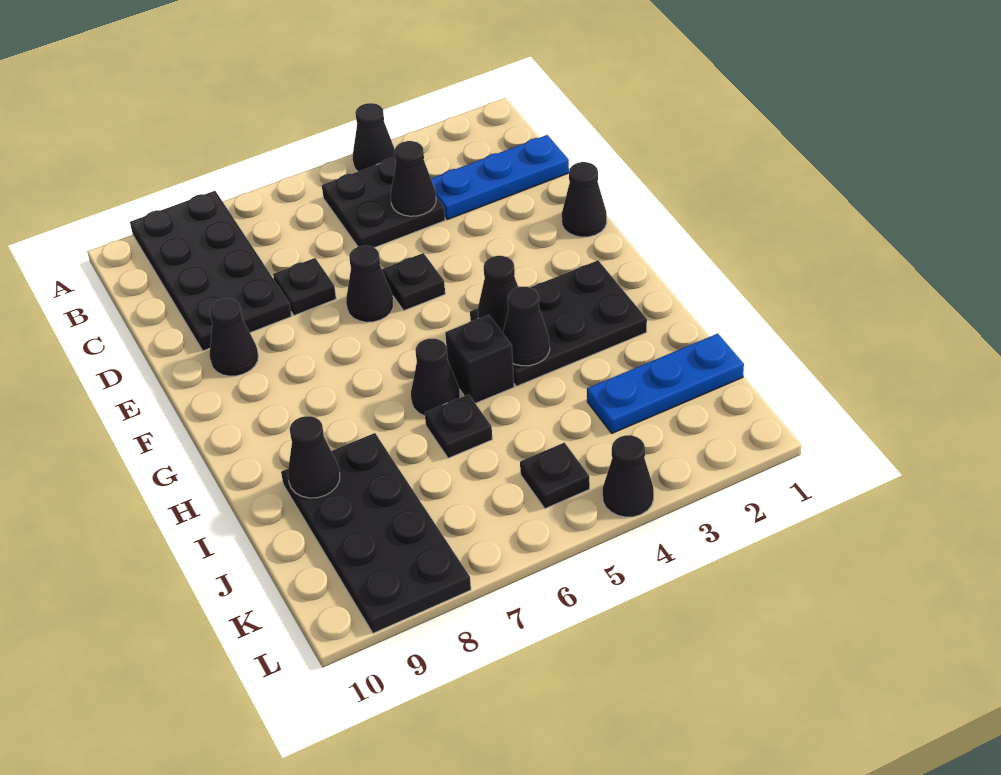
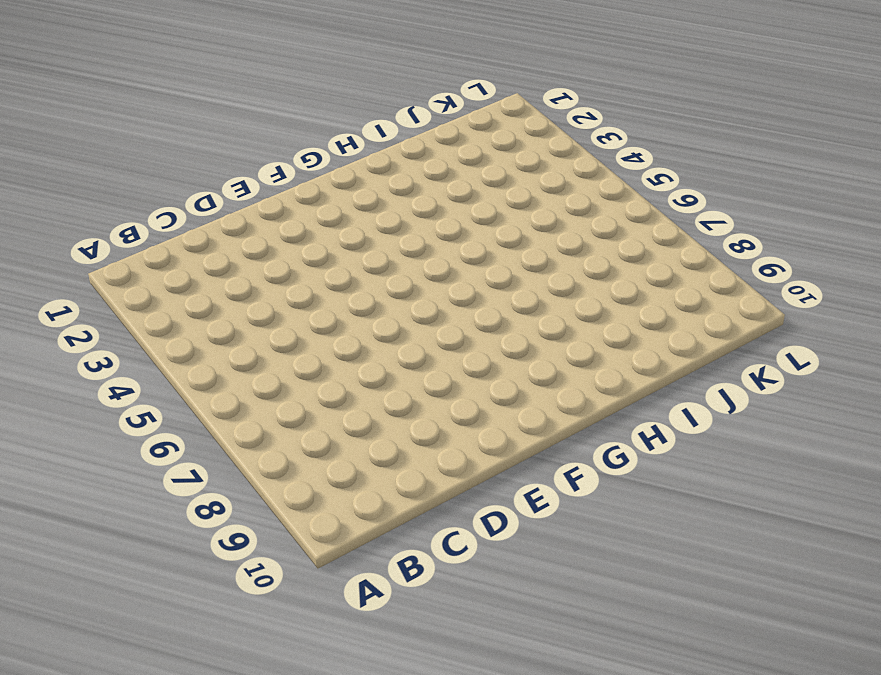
none -> black cone A4 level 1
none -> black plate A8:D9 level 1
none -> black plate B4:C5 level 1

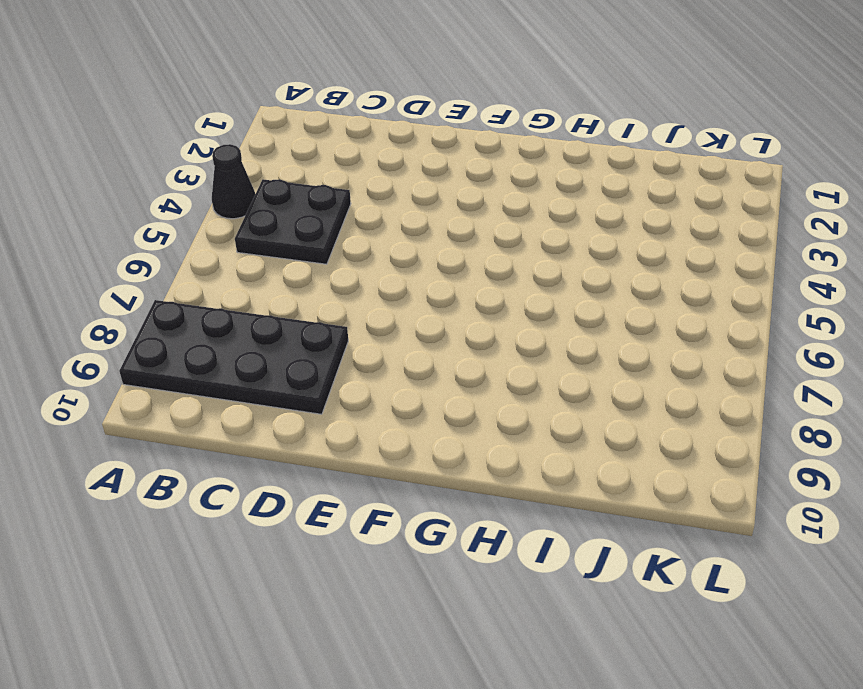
none -> blue plate C1:C3 level 1
none -> black plate D7 level 1
none -> black cone E1 level 1

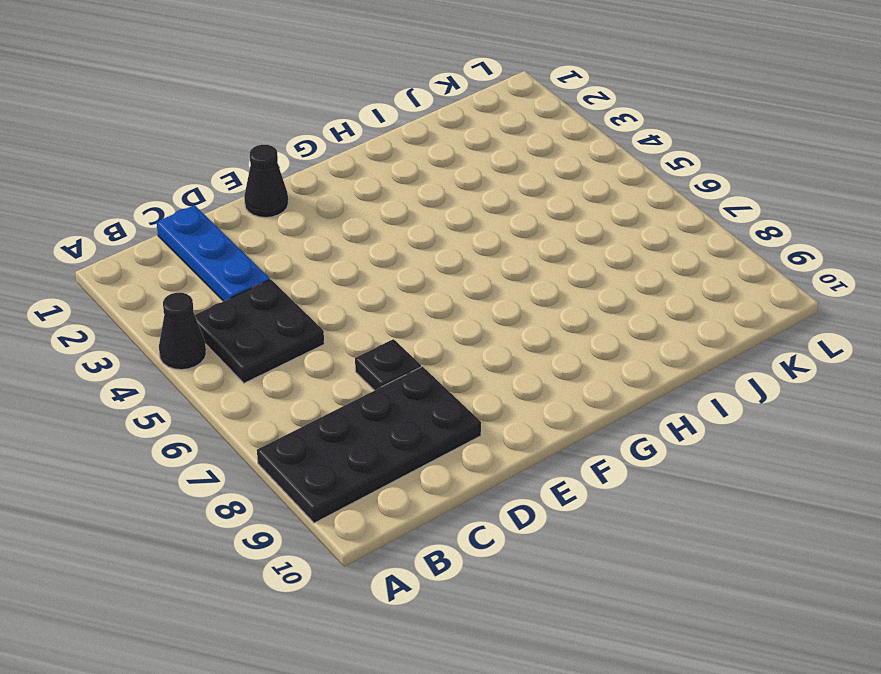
none -> black plate E5 level 1
none -> black cone E6 level 1
none -> black cone E9 level 1

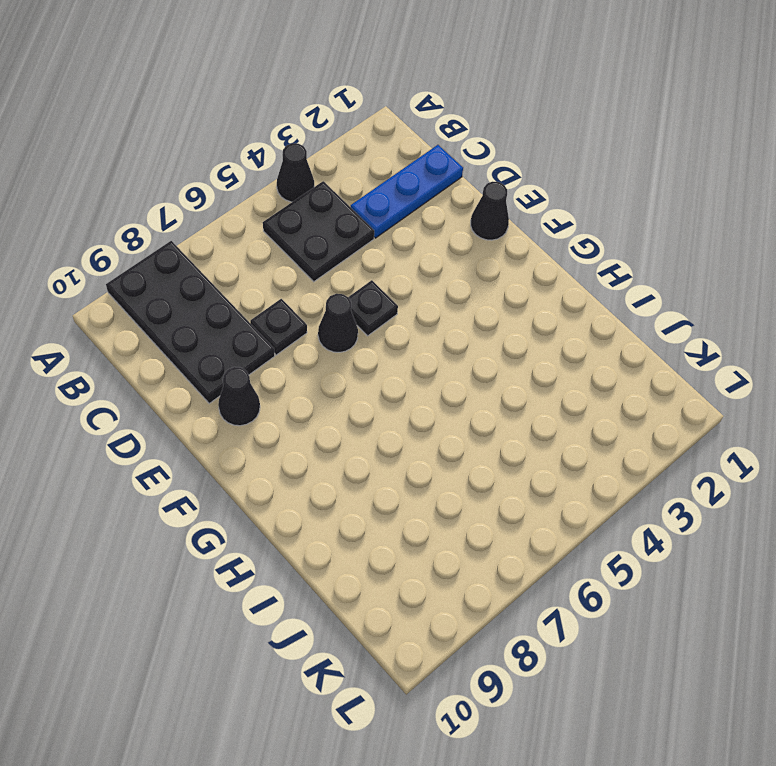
none -> black plate G2:H4 level 1
none -> black brick H5 level 1
none -> black cone H6 level 1

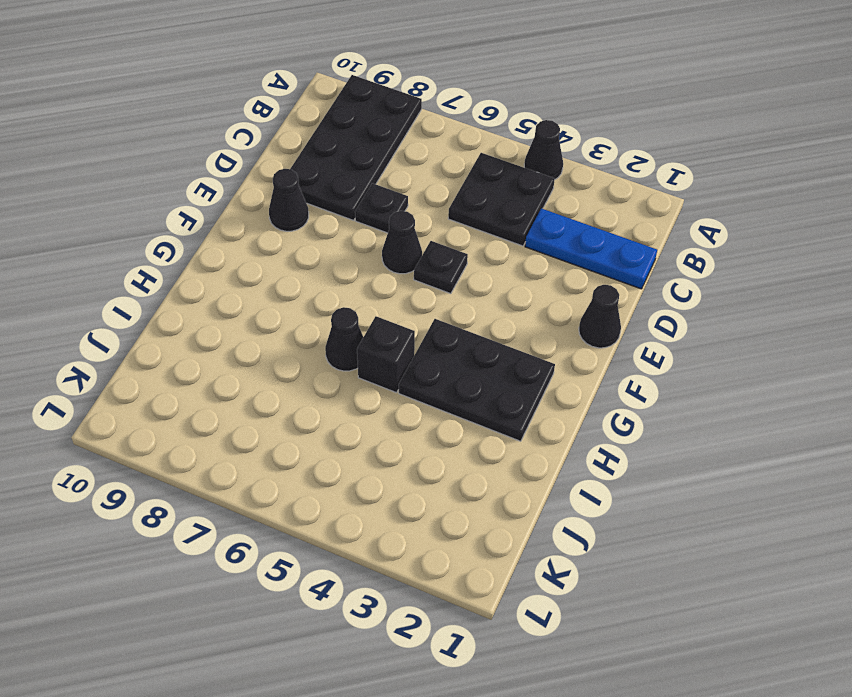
none -> black plate I6 level 1
none -> black plate I8:L9 level 1
none -> blue plate J1:J3 level 1

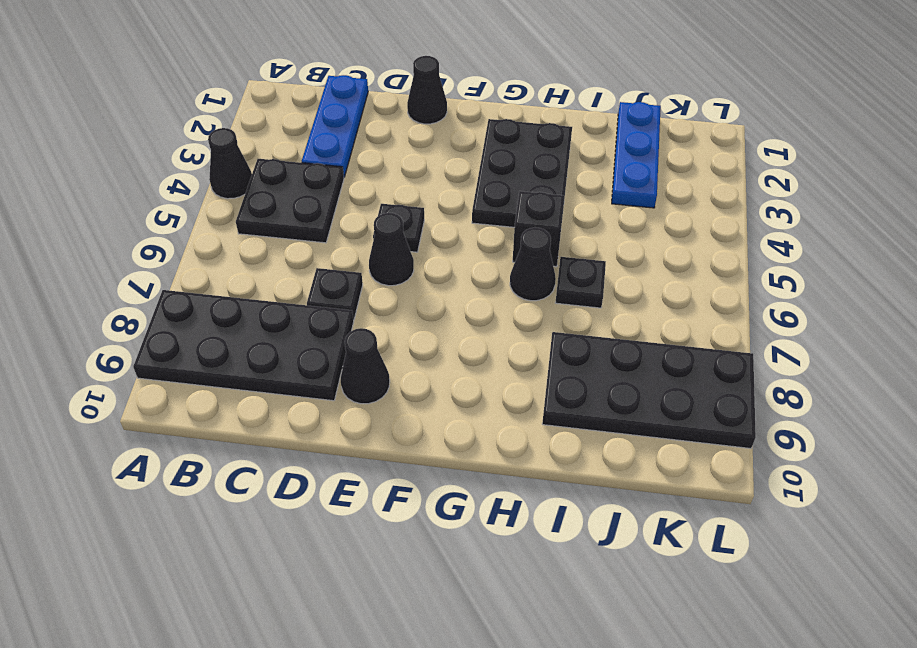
none -> black plate K5 level 1
none -> black cone L4 level 1
none -> black cone C4 level 2

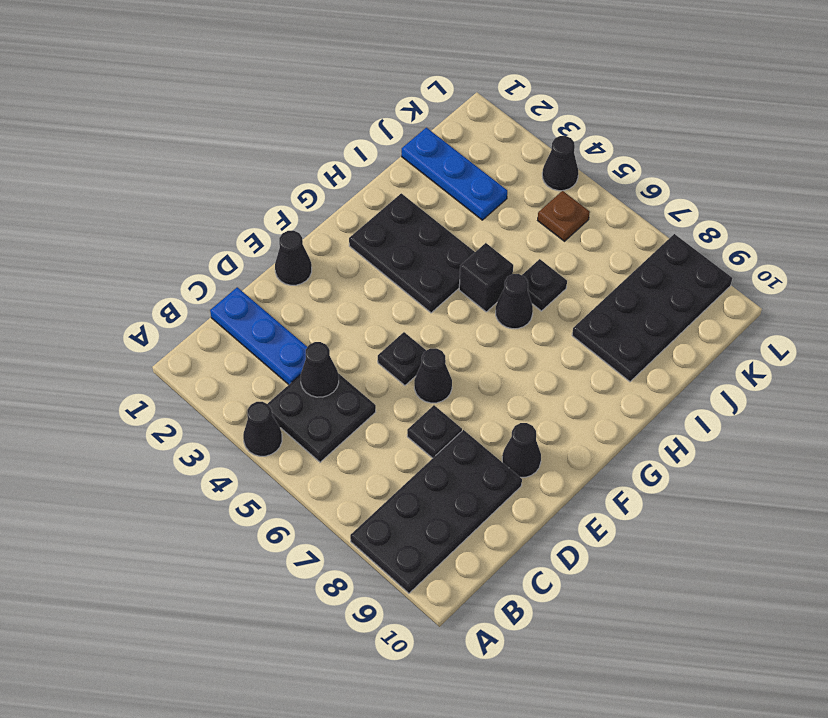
brown plate K5 level 1 -> black plate K5 level 1
none -> black cone G4 level 2
none -> black cone H4 level 2
none -> black cone I9 level 2

